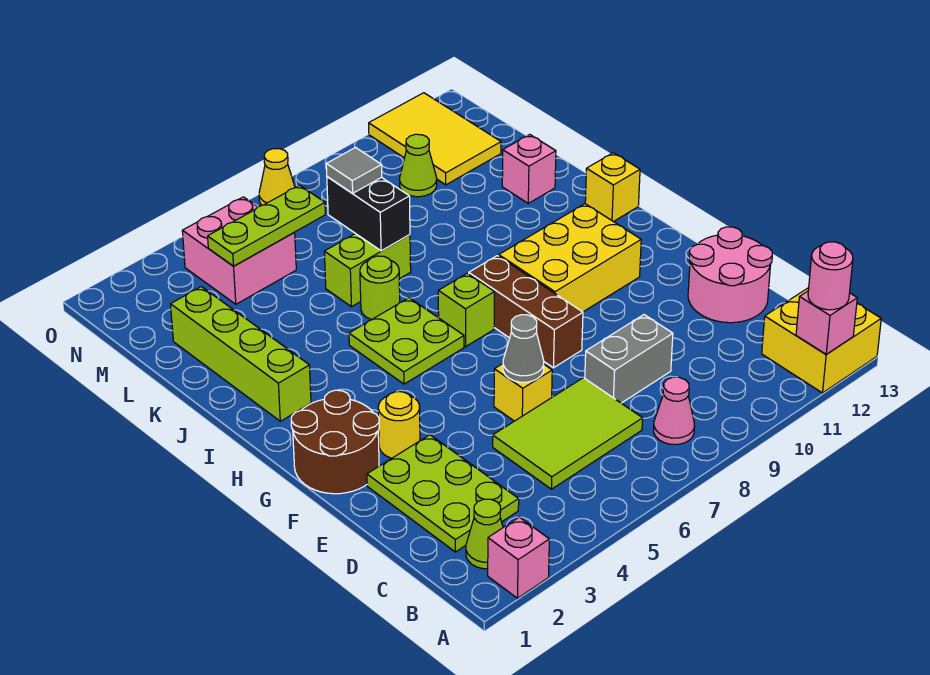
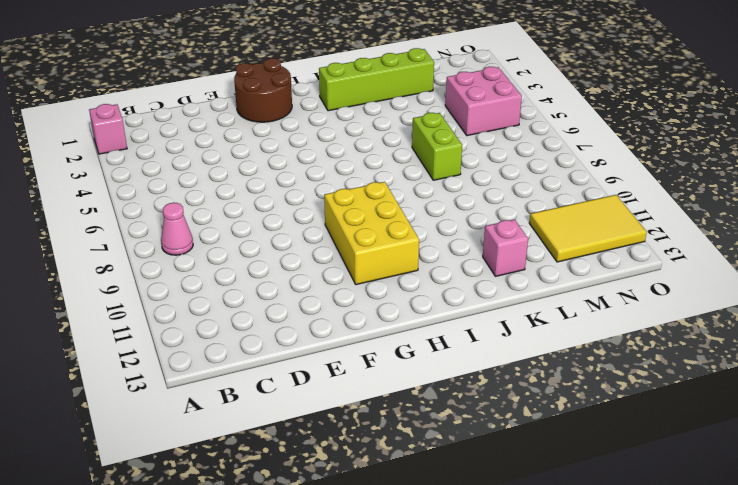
none -> yellow brick A12:B13 level 1
none -> lime cone B2 level 1
none -> lime plate C2:E3 level 1
none -> lime tile C5:D7 level 1

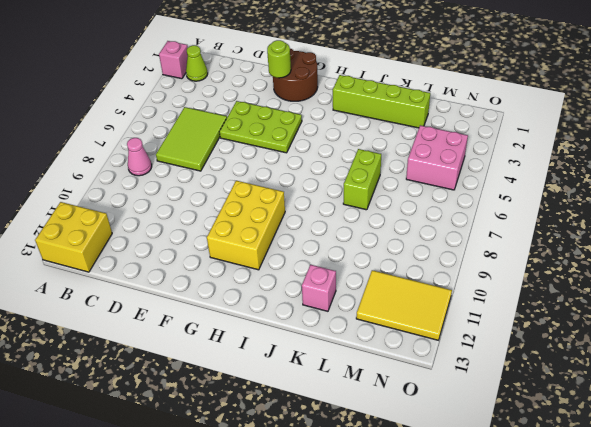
lime plate E4:G5 level 1 -> lime plate C2:E3 level 1
lime round brick F2 level 2 -> lime round brick J6 level 1
none -> grey brick D8:D9 level 1
none -> pink round brick D12:E13 level 1
none -> yellow brick E6 level 1
none -> yellow round brick F3 level 1

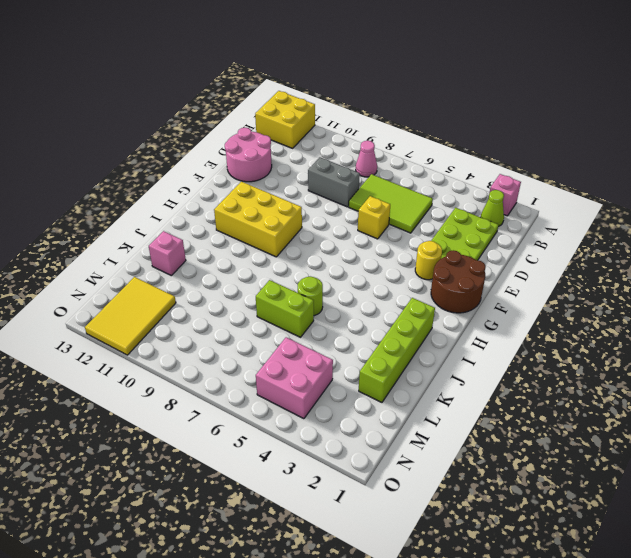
none -> brown brick F8:H8 level 1
none -> lime plate H5:I6 level 1
none -> lime brick H7 level 1
none -> yellow brick I13 level 1

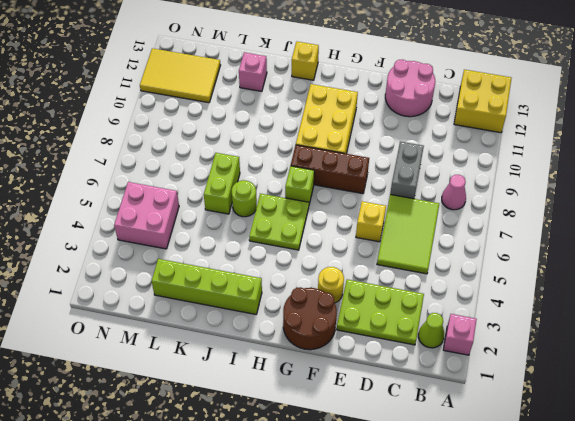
none -> lime cone M10 level 1
none -> yellow cone O7 level 1
none -> pink brick A12 level 2
none -> grey cone E6 level 2

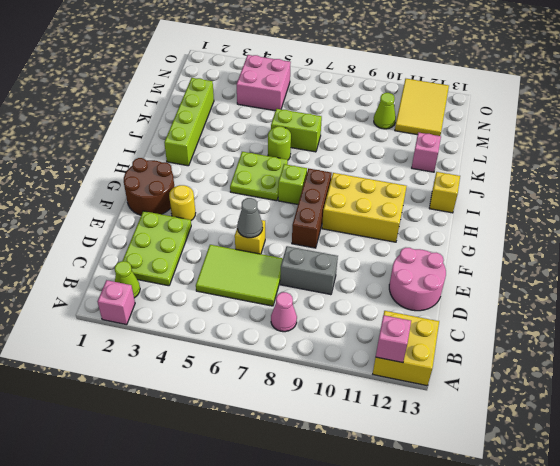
none -> yellow cone O7 level 1
none -> black brick K7:L7 level 2
none -> lime plate M4:M6 level 2
none -> pink round brick A12 level 3

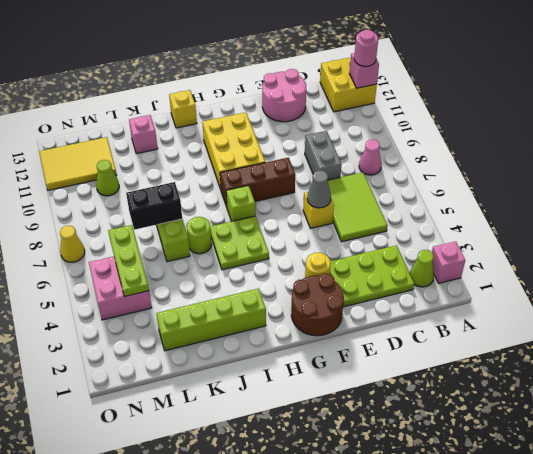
none -> grey tile L7 level 3

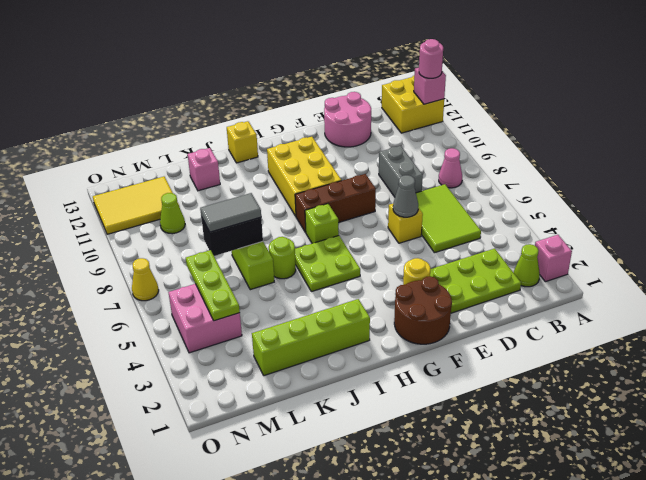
grey tile K7:L7 level 3 -> grey tile L7 level 3

